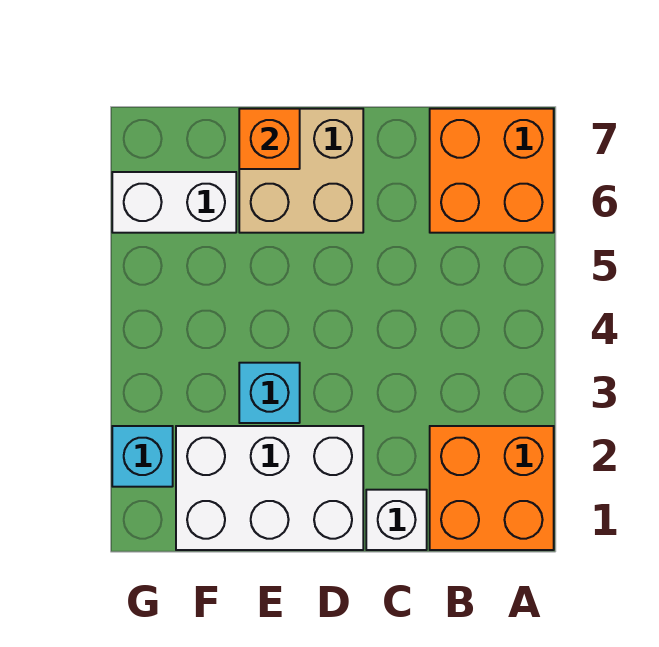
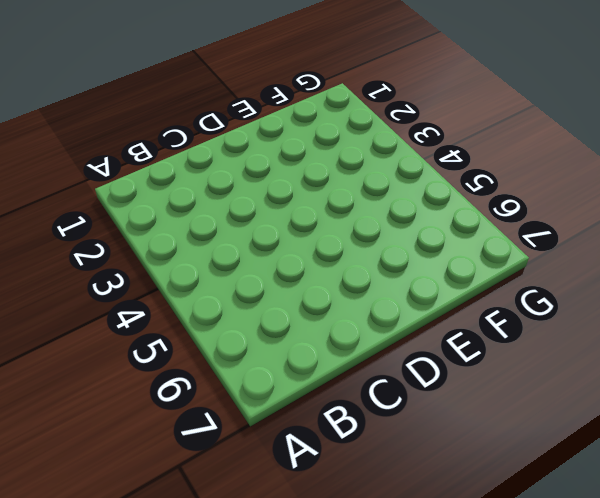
none -> orange brick A1:B2 level 1
none -> orange brick A6:B7 level 1

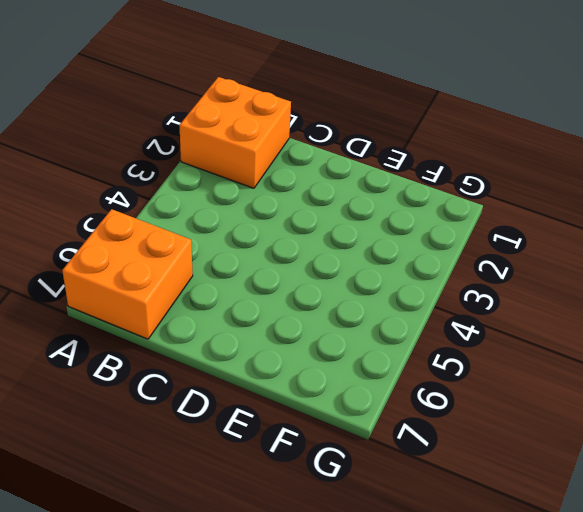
none -> white brick C1 level 1
none -> white brick D1:F2 level 1

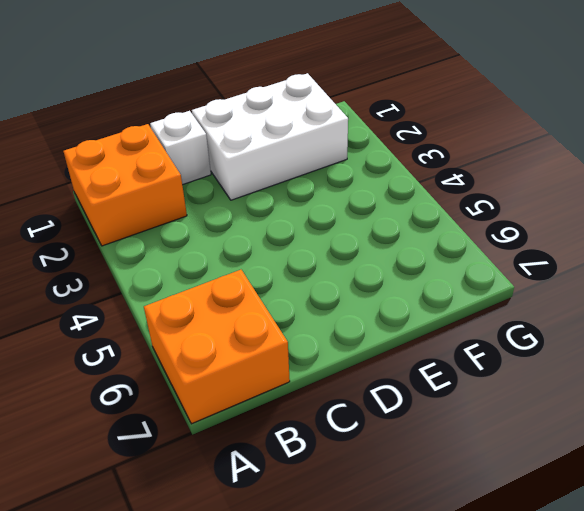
none -> tan brick D6:E7 level 1
none -> cyan brick E3 level 1

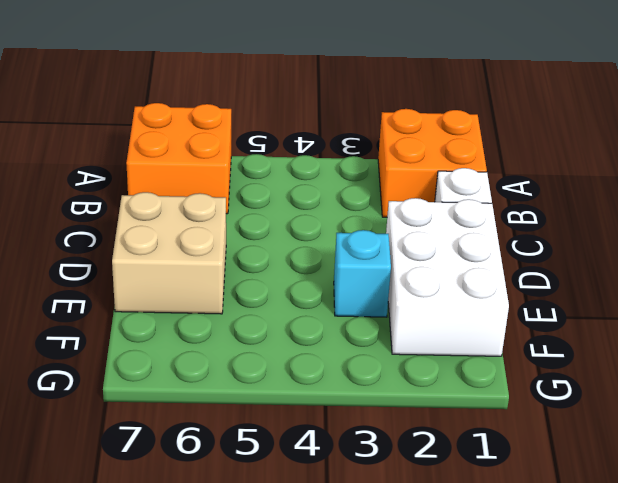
none -> white brick F6:G6 level 1
none -> cyan brick G2 level 1

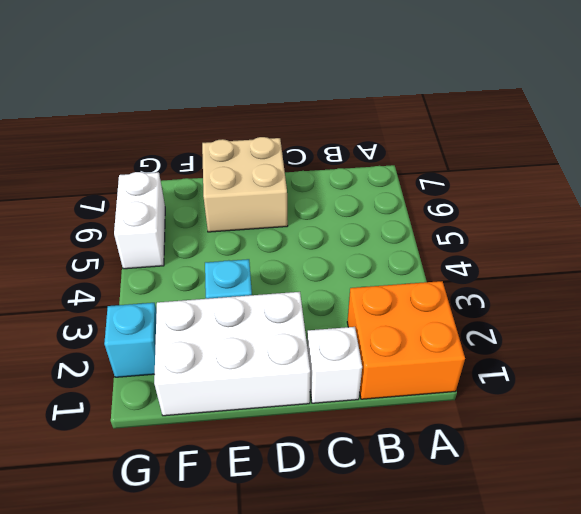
white brick G5:G6 level 1 -> white brick F6:G6 level 1
none -> orange brick A6:B7 level 1
none -> orange brick E7 level 2

